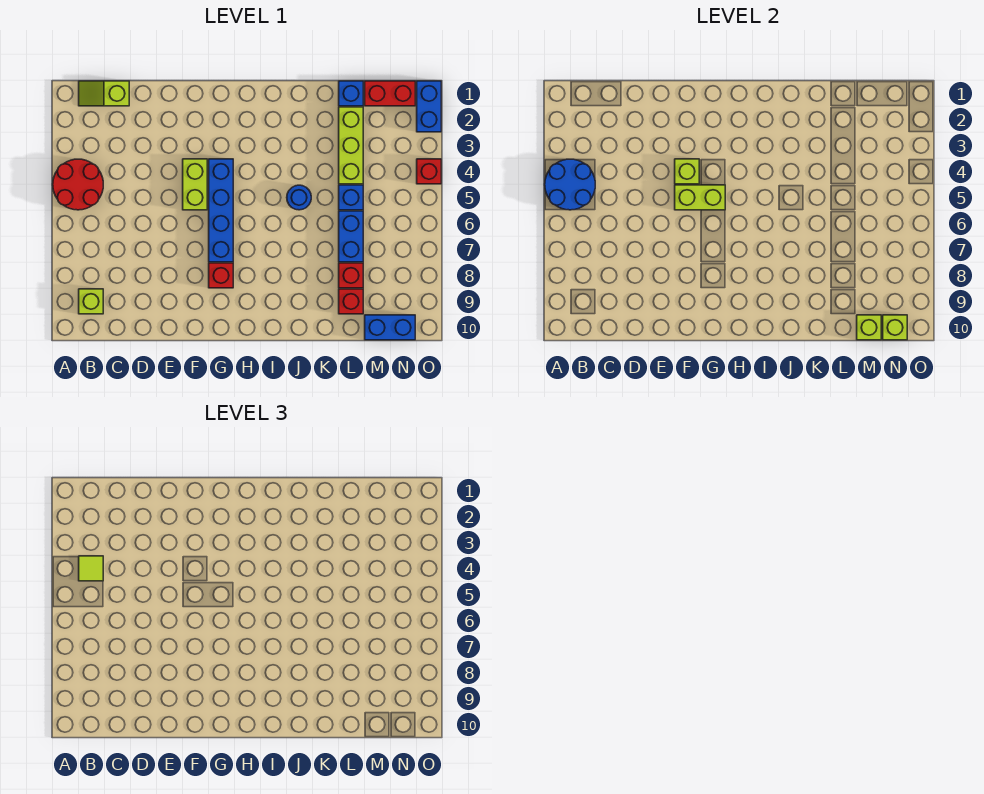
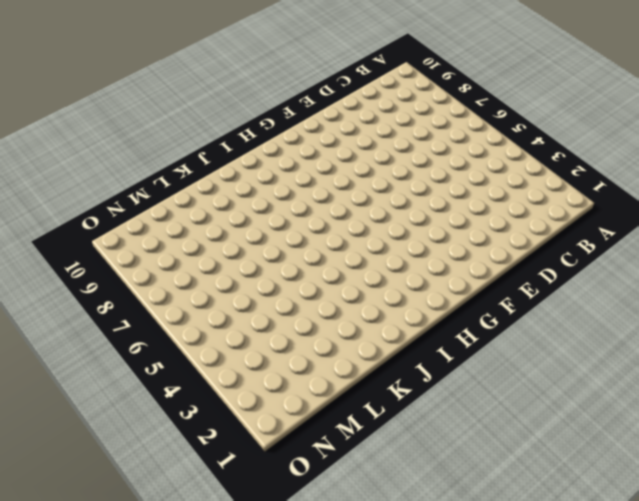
none -> red round brick A4:B5 level 1
none -> lime slope B1:C1 level 1 top C
none -> lime brick B9 level 1

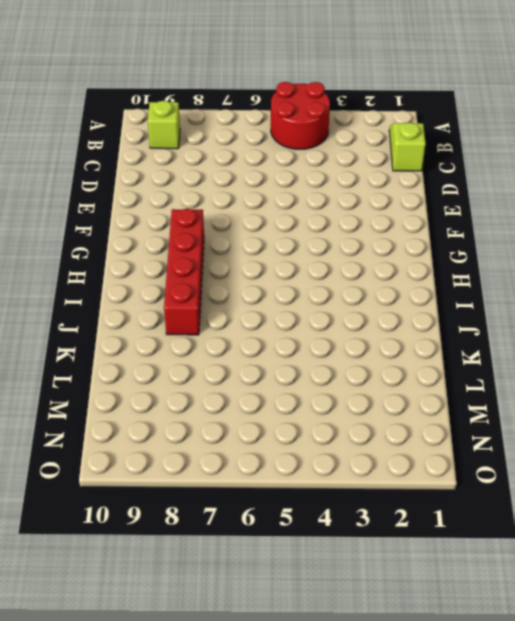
red brick G8:J8 level 1 -> red brick G8 level 1
none -> lime brick F4:F5 level 1
none -> blue brick G4:G7 level 1
none -> blue round brick J5 level 1

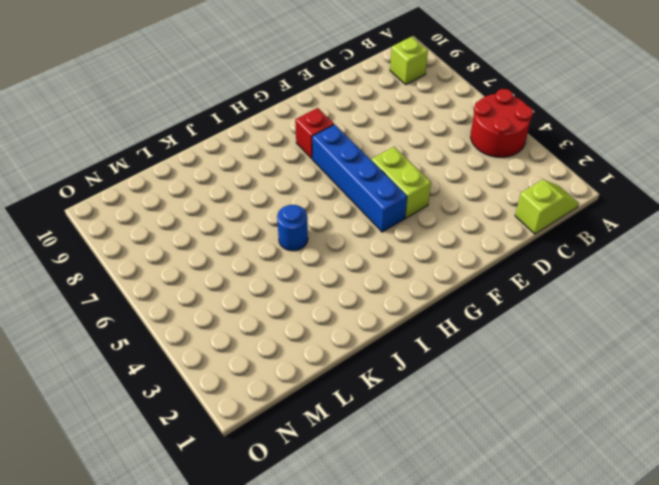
none -> blue brick L1 level 1
none -> lime brick L2:L4 level 1
none -> blue brick L5 level 1

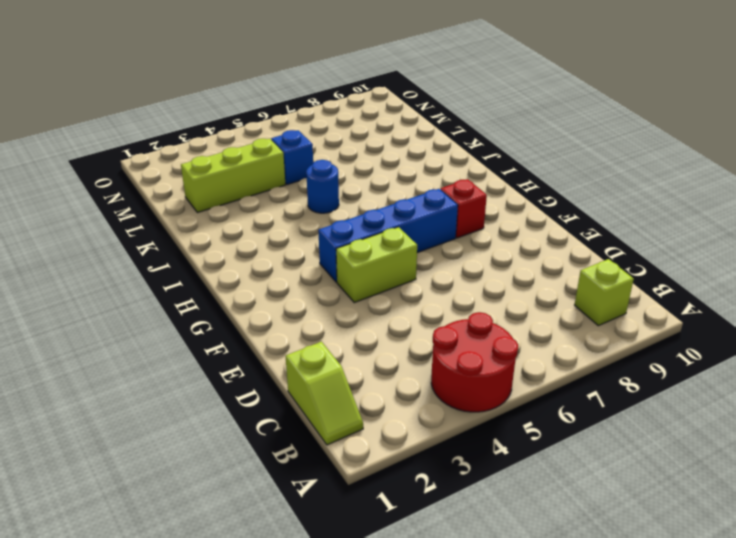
none -> blue brick L1 level 1
none -> blue brick L6:L7 level 1
none -> red brick L8 level 1

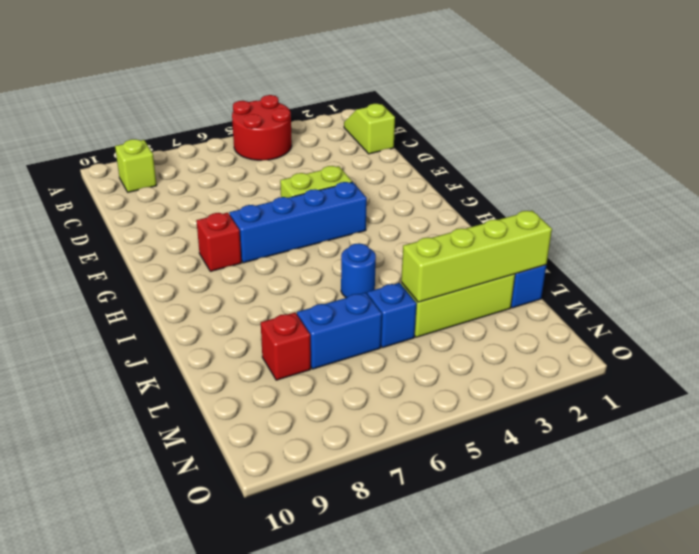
lime brick L1:L4 level 2 -> none
none -> red brick L9 level 1
none -> red brick M1:N1 level 1
none -> blue brick M10:N10 level 1

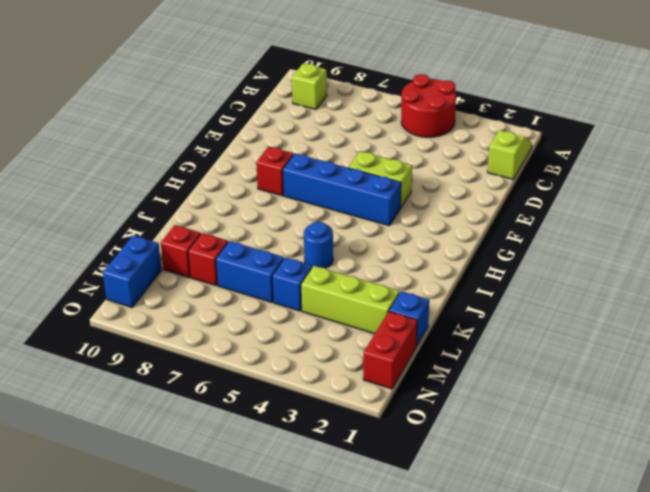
none -> blue brick O1:O2 level 1
none -> red brick O4 level 1
none -> blue round brick A4:B5 level 2

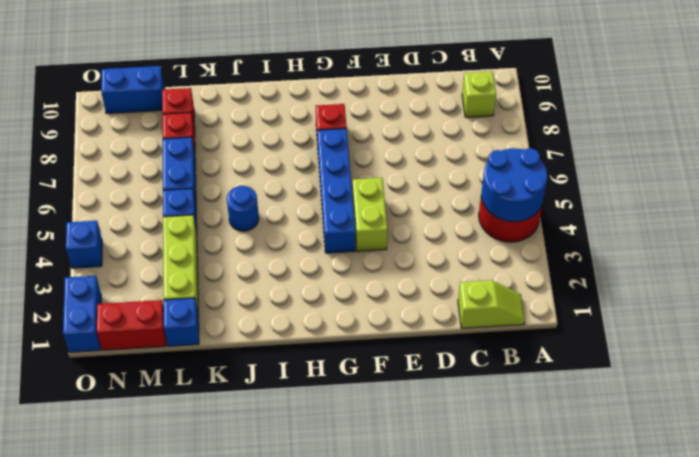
blue brick O4 level 1 -> red brick O4 level 1
none -> lime brick F4 level 2
none -> lime brick F5:G5 level 2
none -> lime brick M10 level 2

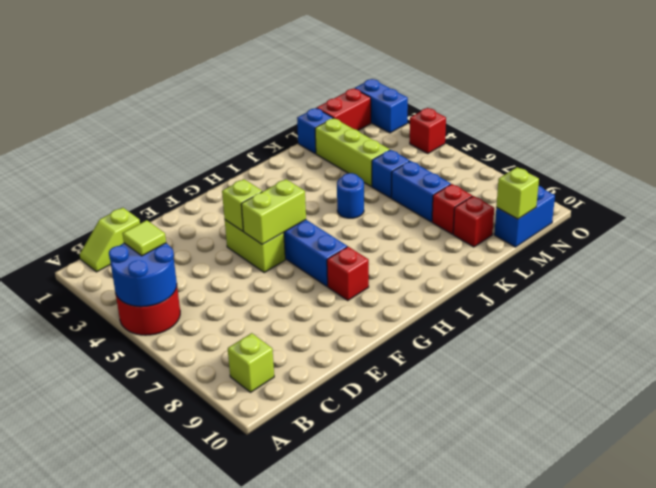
none -> lime brick N10 level 2

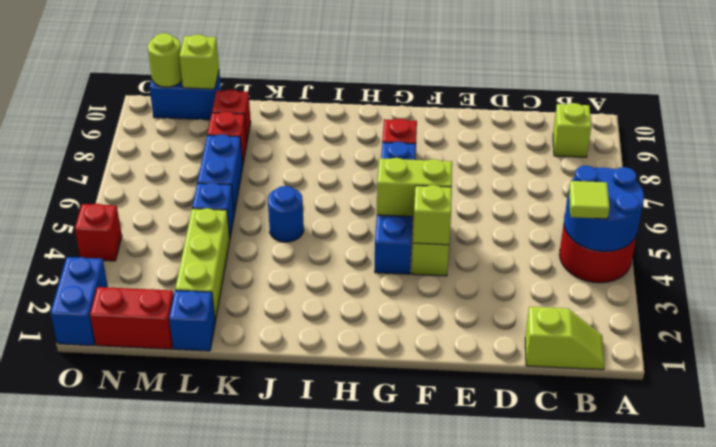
lime round brick N10 level 2 -> lime brick N10 level 2

